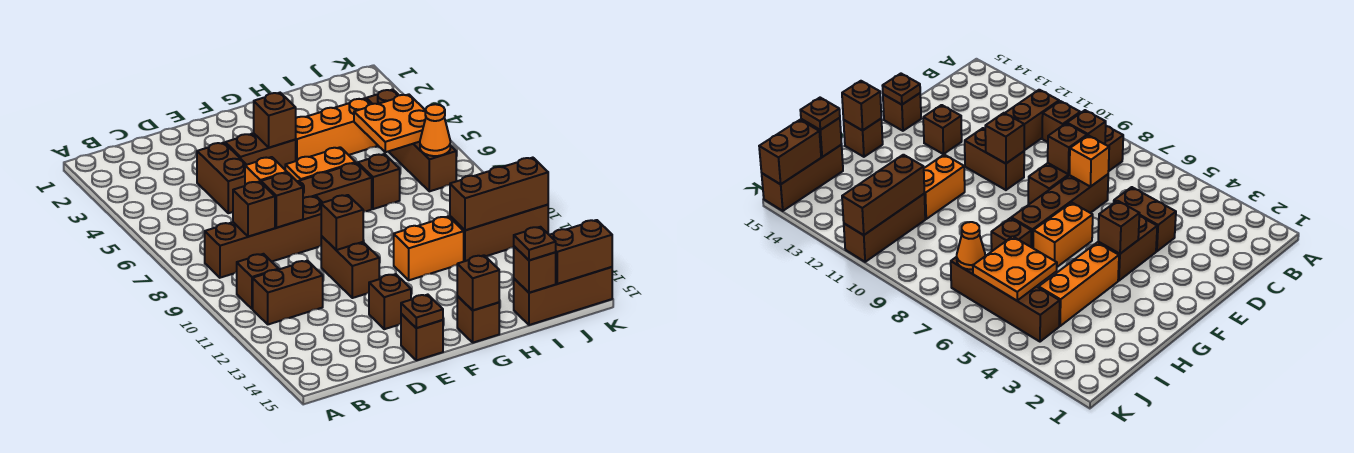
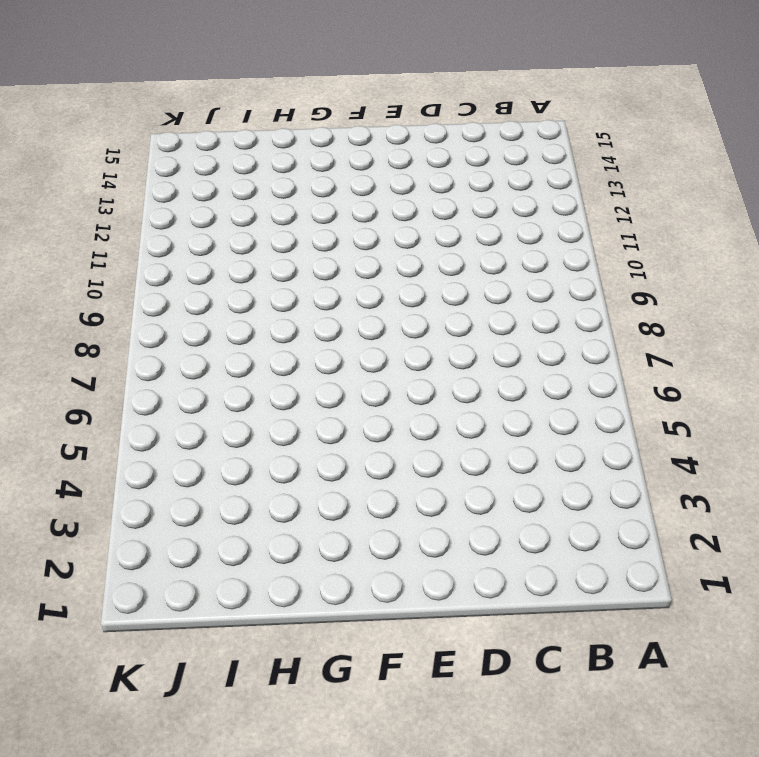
none -> brown brick B8:E8 level 1
none -> brown brick B10 level 1
none -> brown brick B11:C11 level 1
none -> brown brick D4:D5 level 1

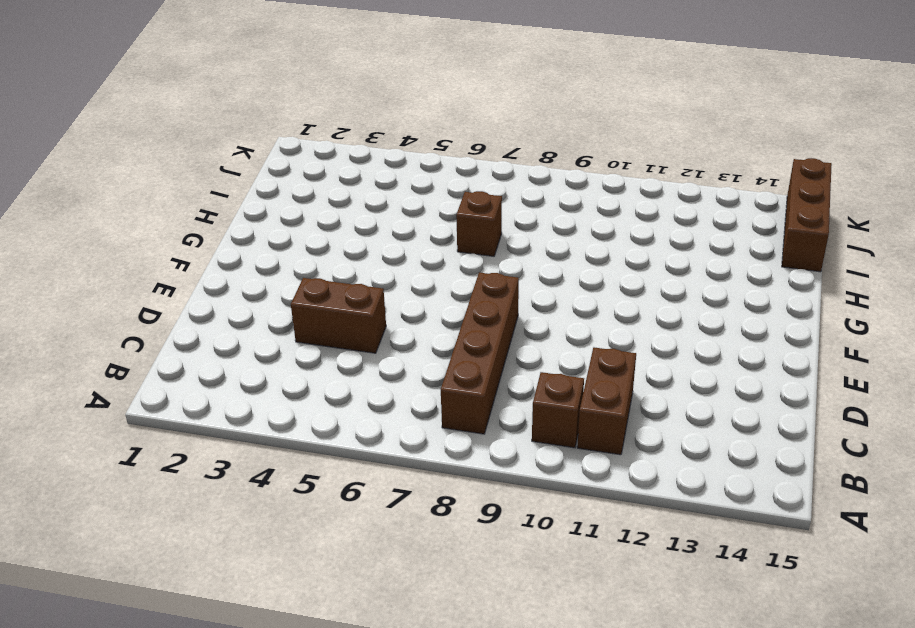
none -> brown brick D7:G7 level 1
none -> brown brick E4:F4 level 1
none -> brown brick E10:E11 level 1
none -> brown brick E13 level 1

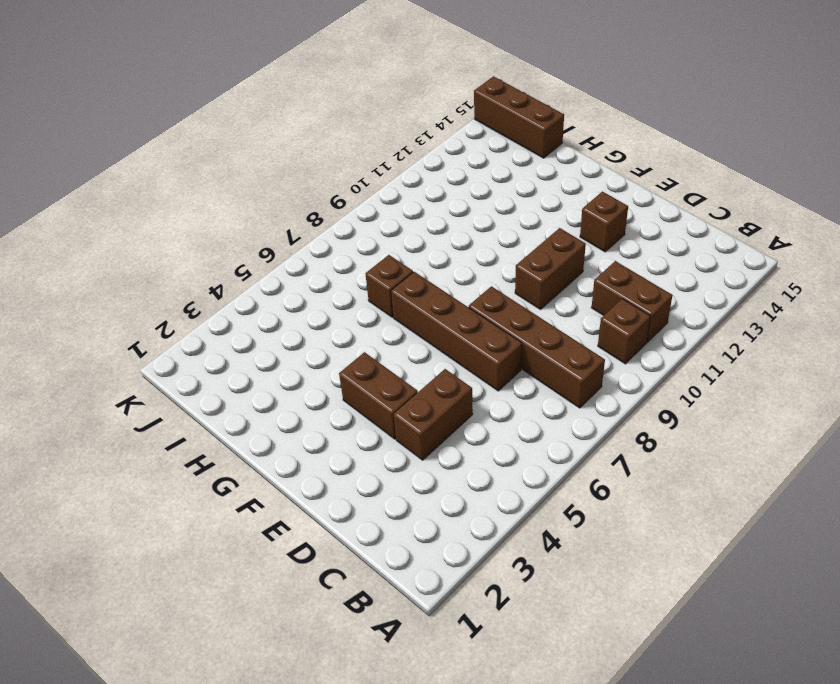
none -> brown brick E15 level 1
none -> orange brick F6:G6 level 1
none -> orange brick G4:I4 level 1
none -> orange brick G11:H11 level 1

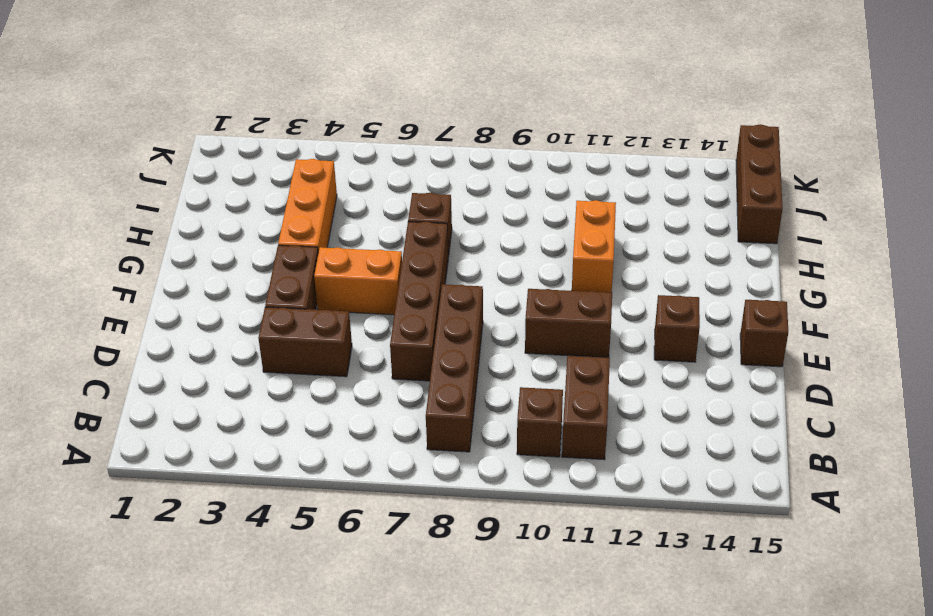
orange brick F5:F6 level 1 -> orange brick F6:G6 level 1
none -> brown brick G15 level 1
none -> brown brick I11:K11 level 1
none -> brown brick J4:J7 level 1
none -> brown brick C8 level 2

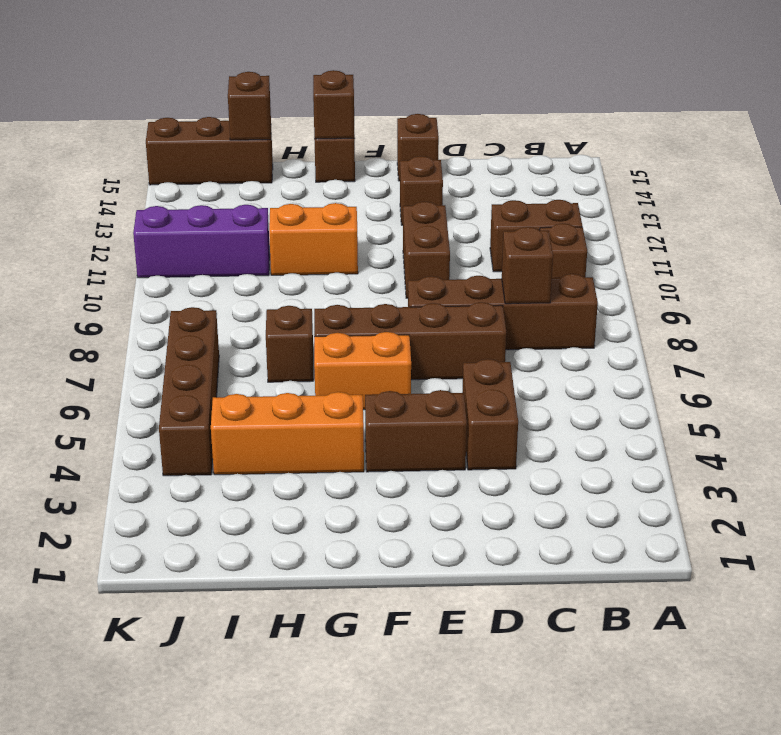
purple brick I11:K11 level 1 -> brown brick I11:K11 level 1
none -> orange brick D7 level 2
none -> brown brick D8 level 2
none -> brown brick E10 level 2
none -> brown plate E15 level 2

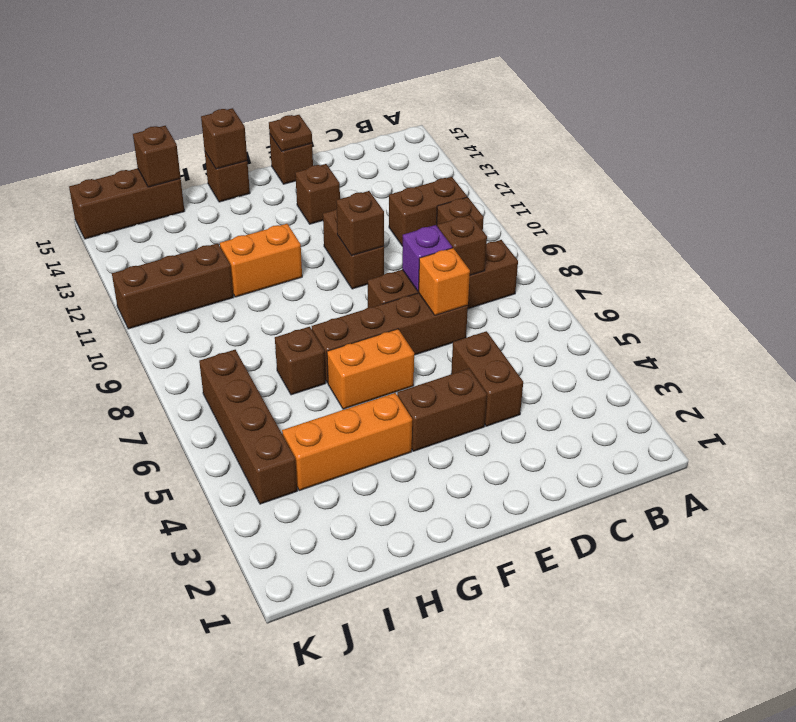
purple brick D8 level 2 -> brown brick D8 level 2
none -> brown brick F4 level 2
none -> orange plate I5:J6 level 2
none -> brown brick I11:K11 level 2
none -> orange cone J7 level 2

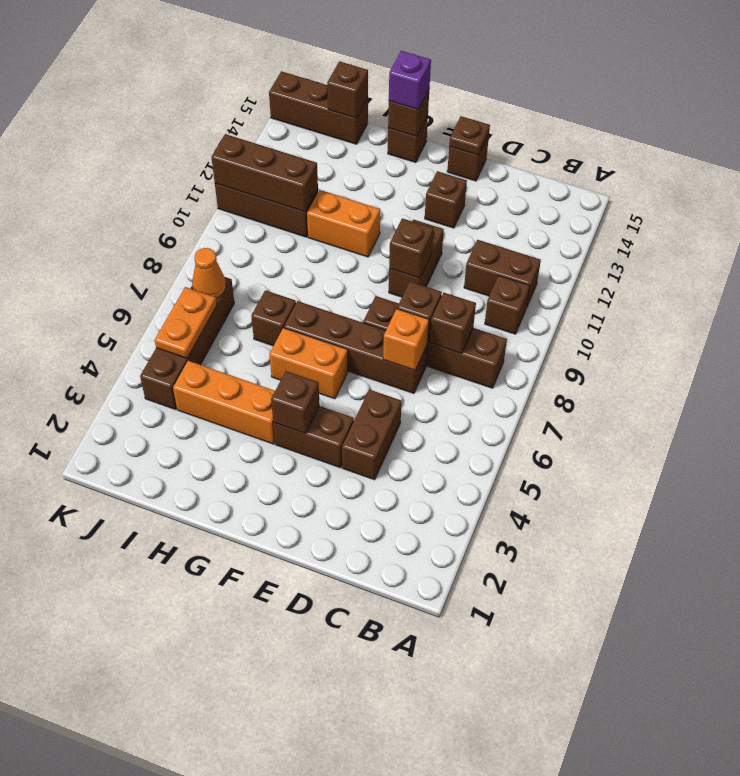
purple brick G15 level 3 -> none
orange plate J5:J6 level 2 -> orange plate I5:J6 level 2
none -> brown brick J15:K15 level 2
none -> brown plate I15 level 3

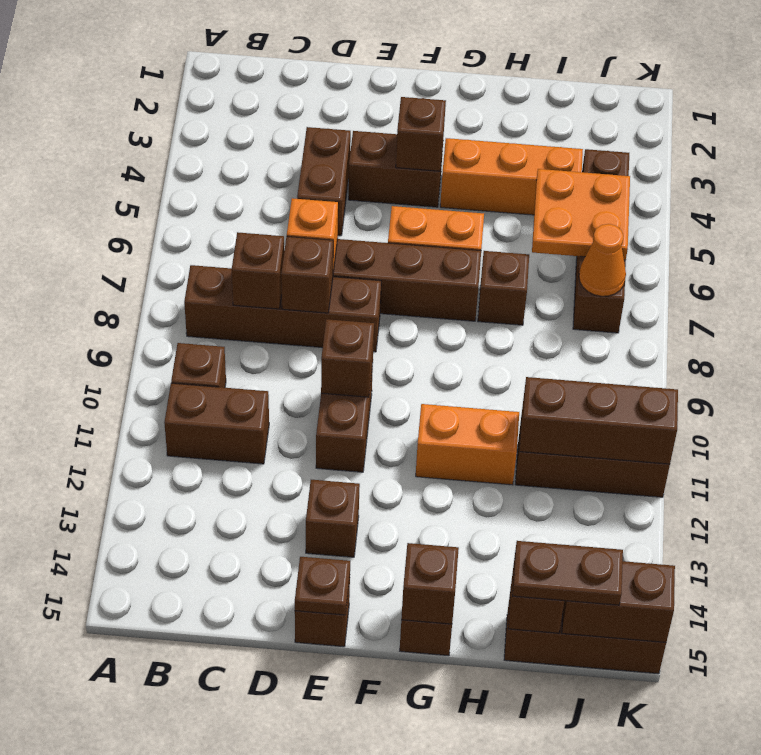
brown plate I15:J15 level 3 -> brown plate I15 level 3

